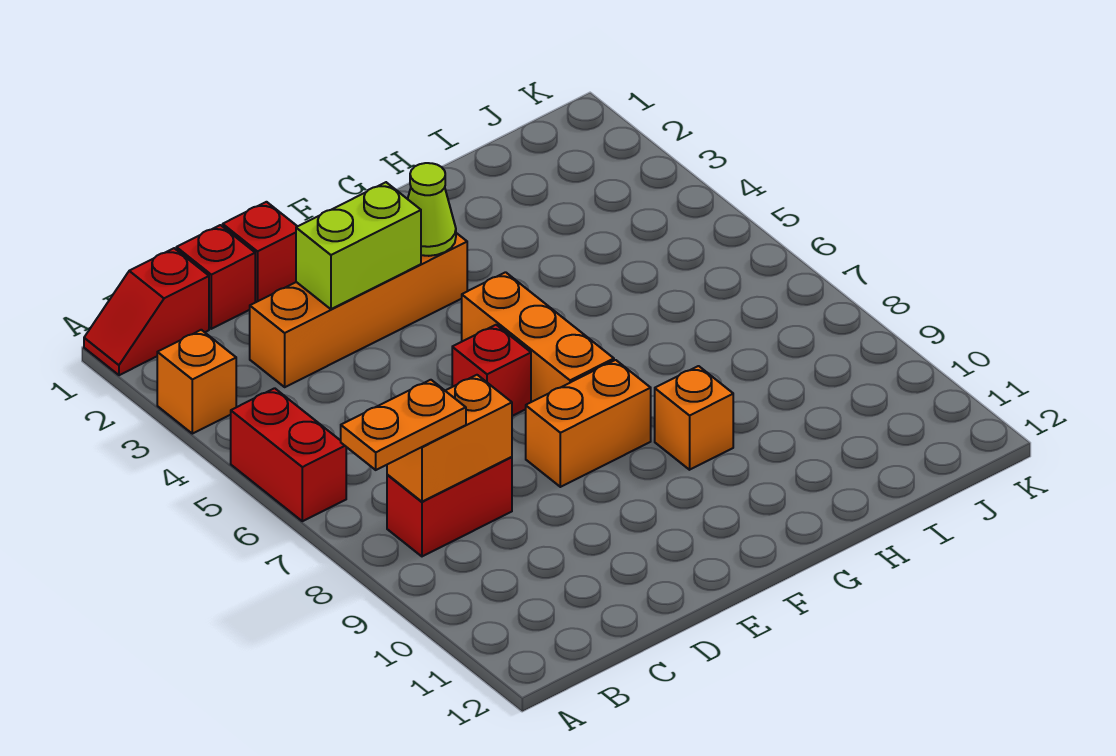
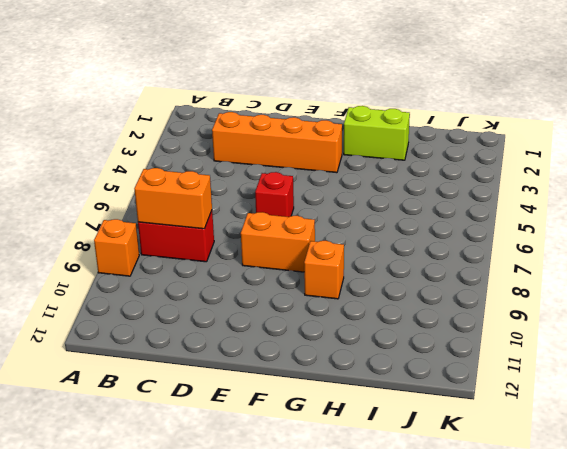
orange brick A9 level 1 -> orange brick A3 level 1
lime brick G2:H2 level 1 -> lime brick D3:E3 level 2
none -> red slope A1:B1 level 1 top B
none -> red brick A5:A6 level 1
none -> red brick C1 level 1

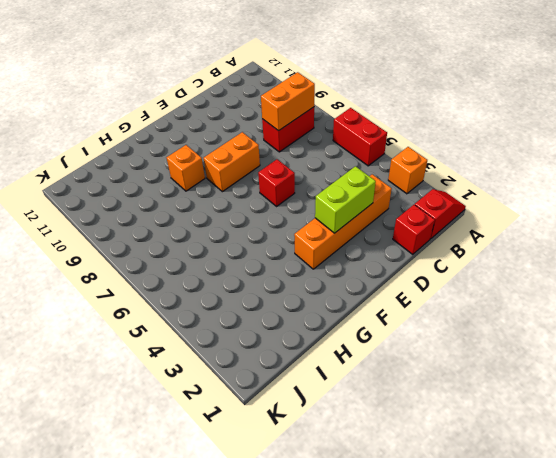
none -> red brick D1 level 1
none -> orange brick F5:F7 level 1
none -> lime cone F3 level 2

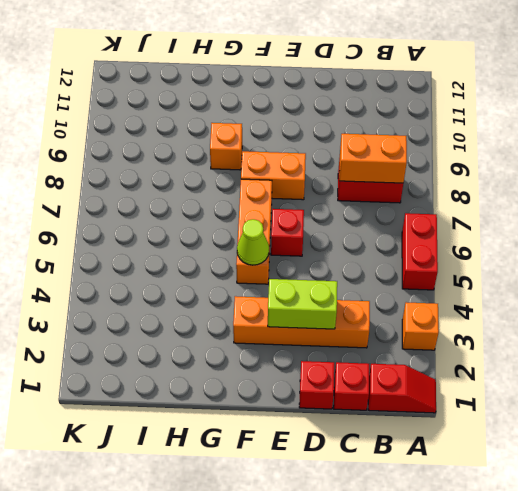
lime cone F5 level 2 -> lime cone F3 level 2
none -> orange plate A8:B8 level 3

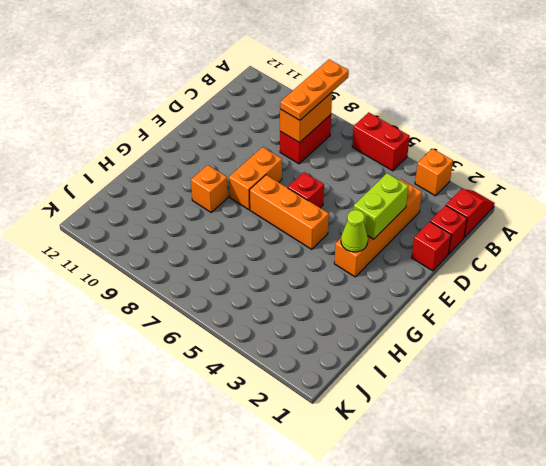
orange plate A8:C8 level 3 -> orange plate A8:B8 level 3

